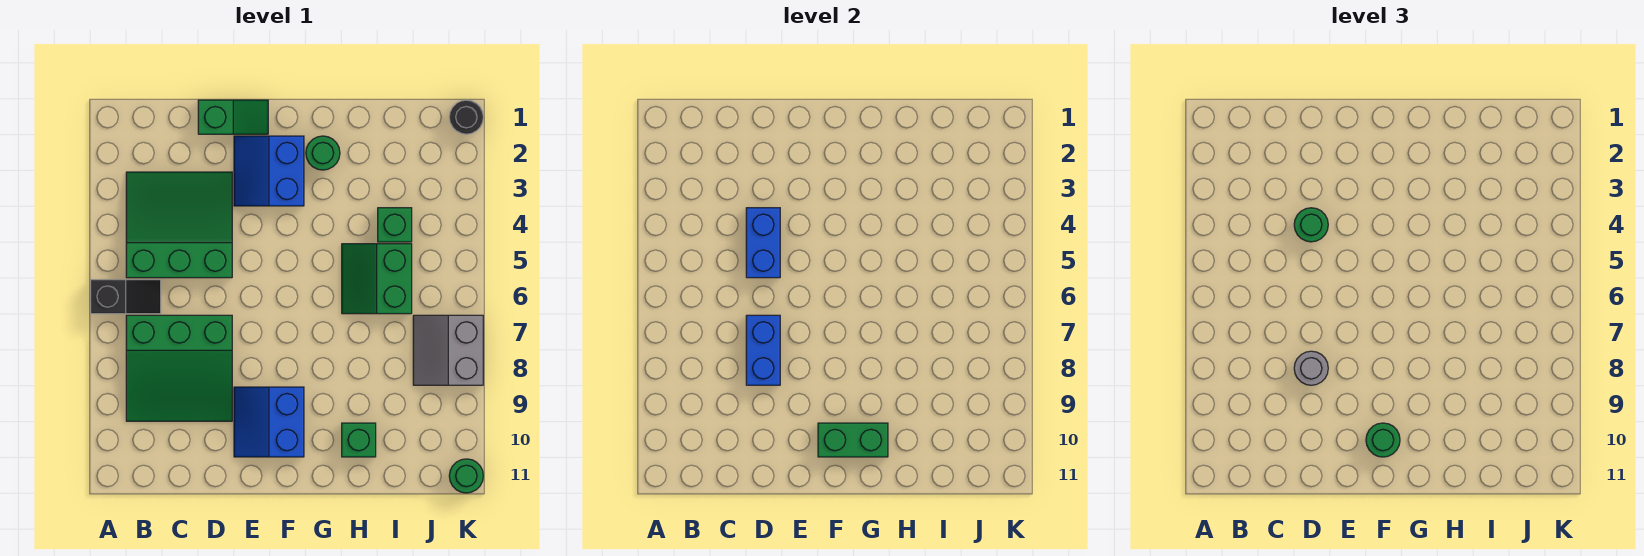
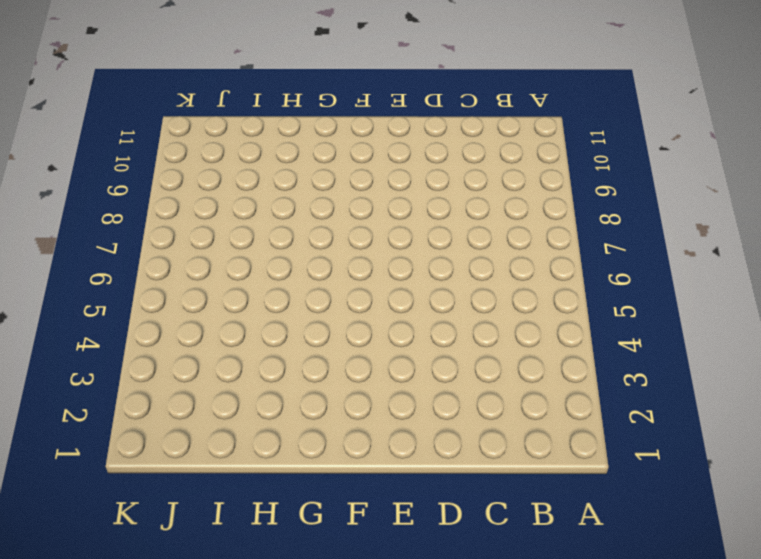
none -> black slope A6:B6 level 1 top A
none -> green slope B3:D5 level 1 top 5
none -> green slope B7:D9 level 1 top 7

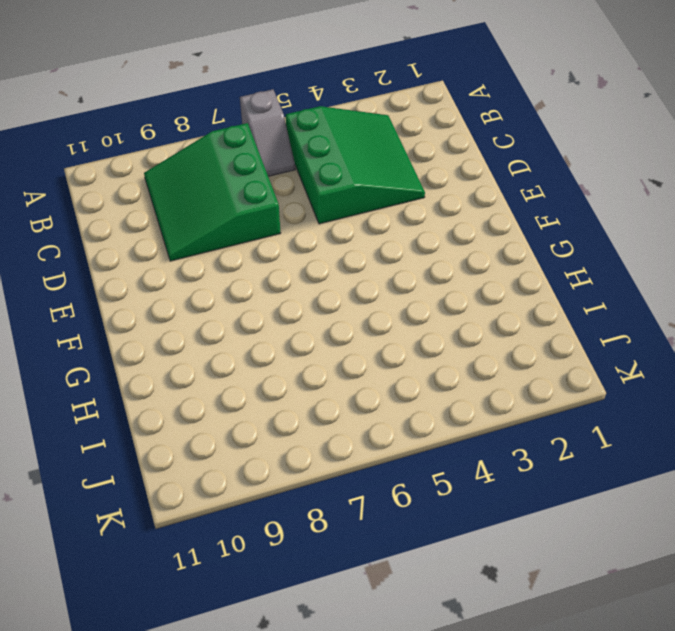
grey slope A6:B6 level 1 top A -> black slope A6:B6 level 1 top A
none -> green slope D1:E1 level 1 top D
none -> blue slope E2:F3 level 1 top F
none -> blue slope E9:F10 level 1 top F

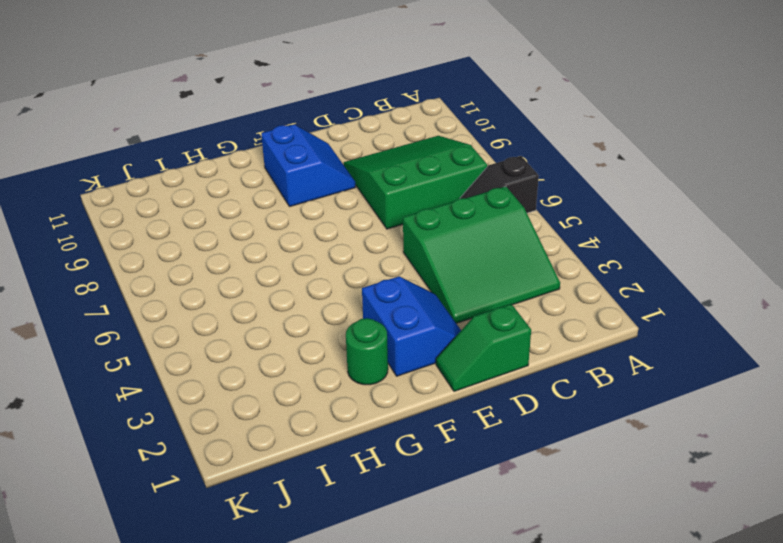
none -> green slope H5:I6 level 1 top I
none -> green brick H10 level 1
none -> green brick I4 level 1

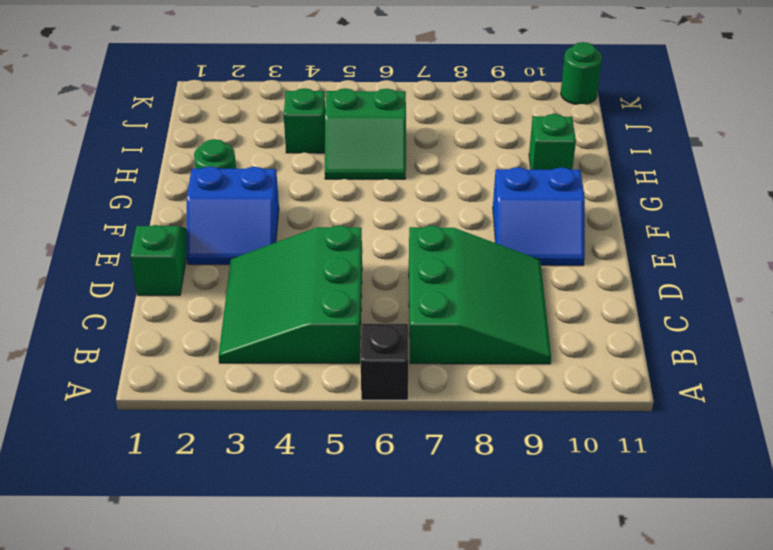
none -> grey slope J7:K8 level 1 top K
none -> black round brick K1 level 1
none -> blue brick D4:D5 level 2

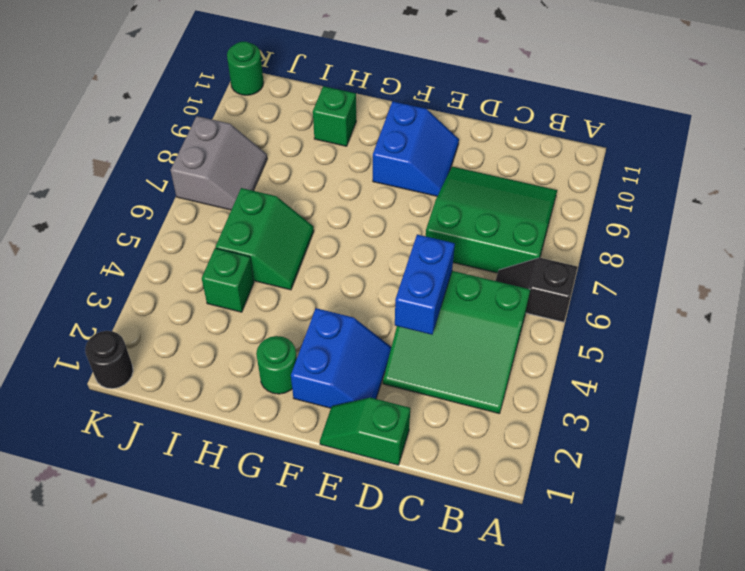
none -> blue brick D7:D8 level 2
none -> green brick F10:G10 level 2
none -> green round brick D4 level 3

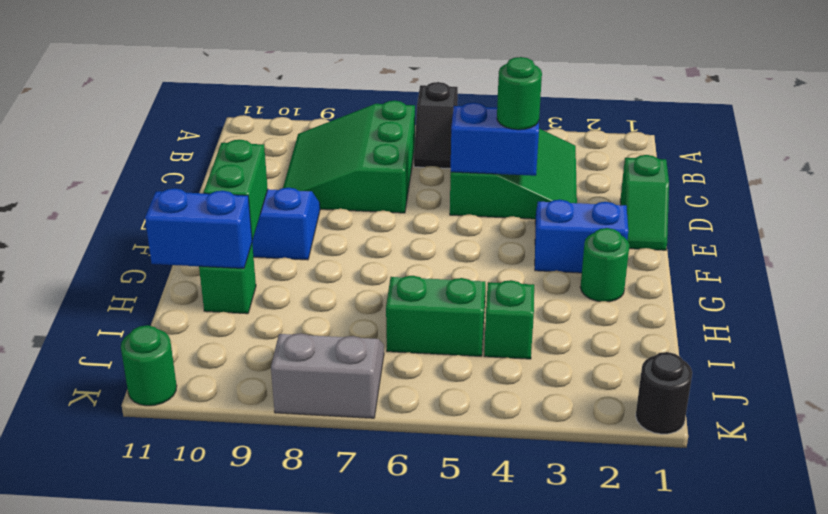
blue brick H10:H11 level 2 -> blue brick D7:D8 level 2
none -> grey round brick D8 level 3
none -> green round brick F10 level 3

